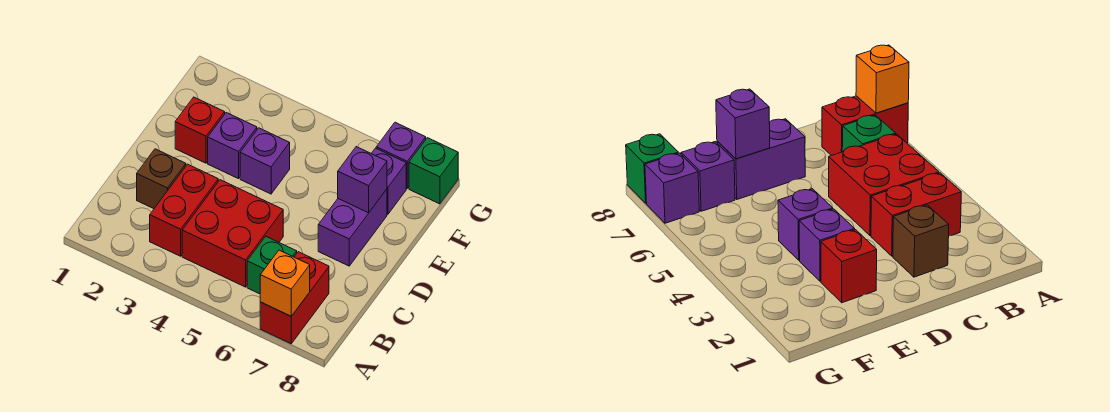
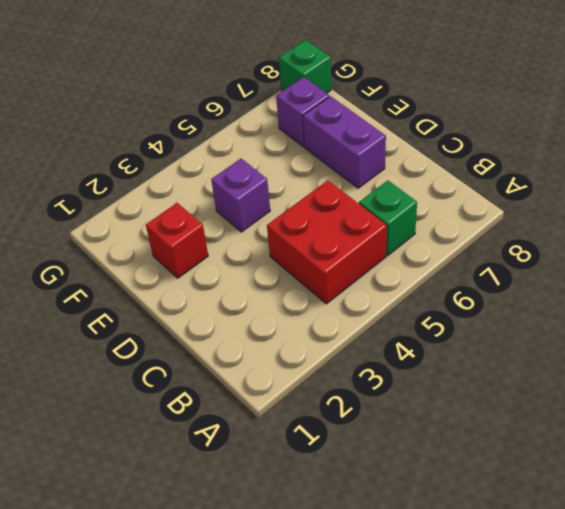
none -> red brick A7:B7 level 1
none -> red brick B3:C3 level 1
none -> brown brick C2 level 1

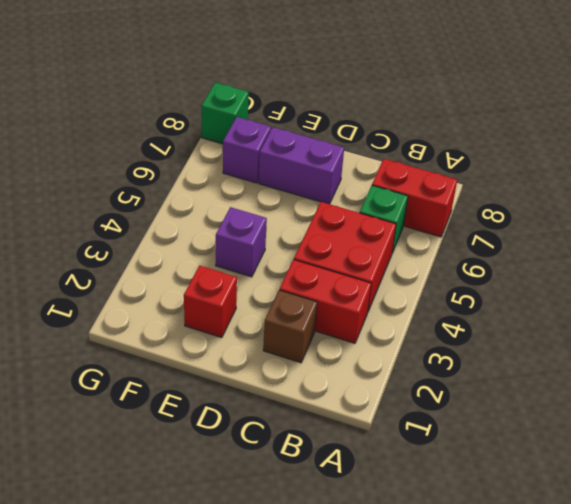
none -> purple brick E3 level 1
none -> purple brick G7 level 1
none -> orange brick A7 level 2

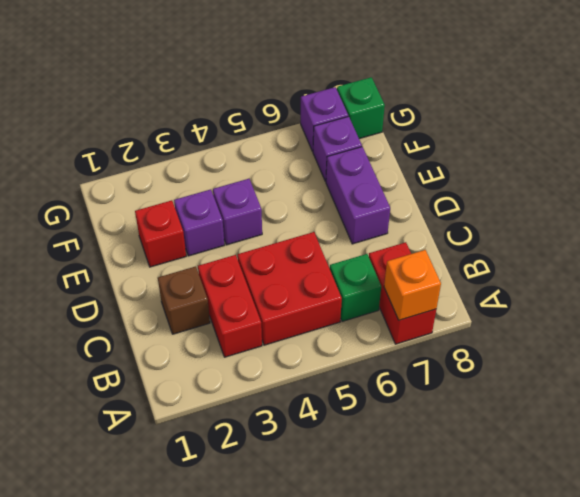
none -> purple brick E7 level 2

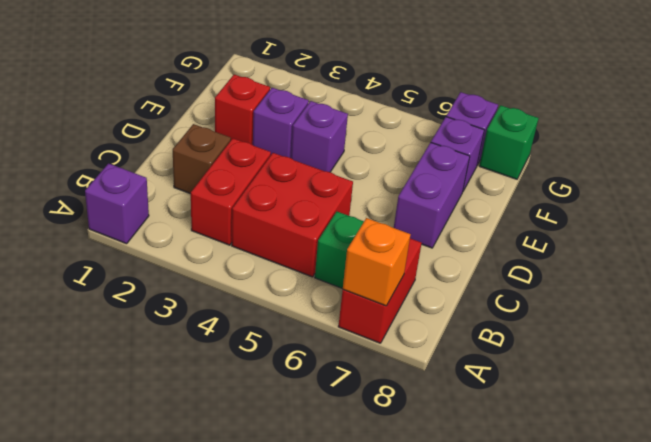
purple brick A1 level 1 -> purple brick E7 level 2

